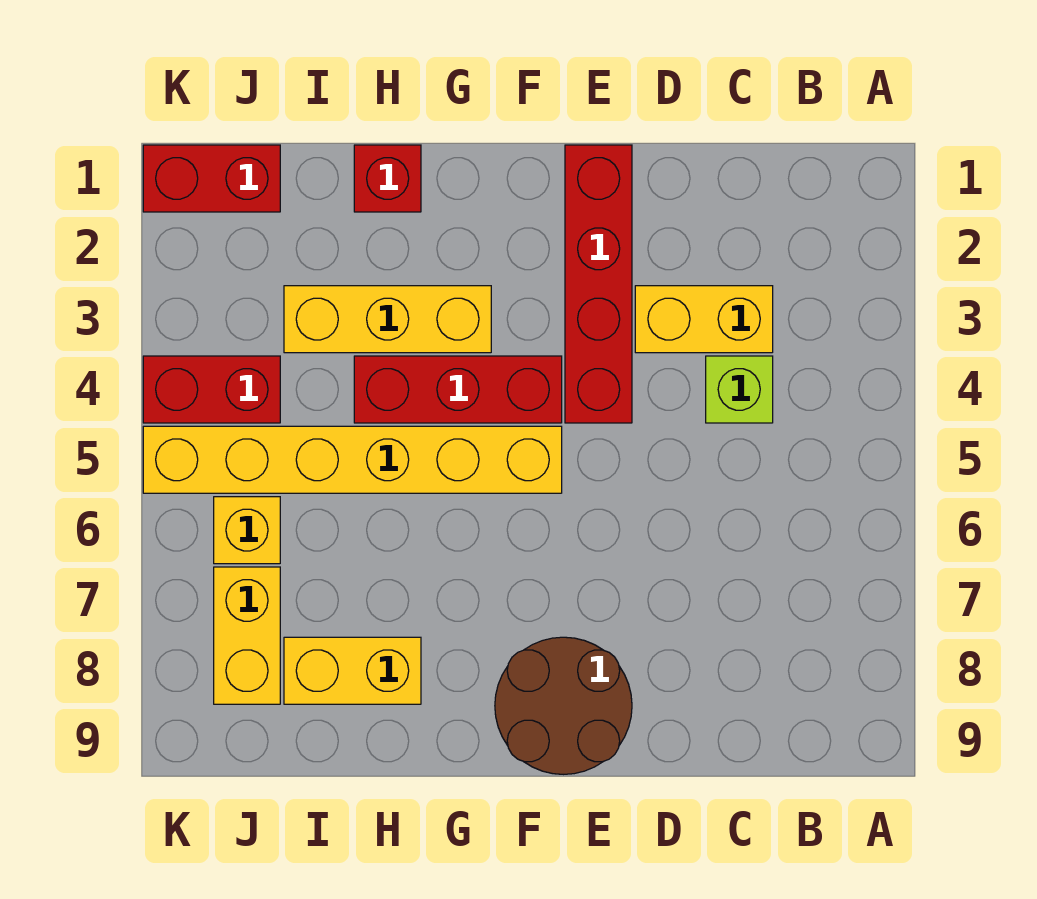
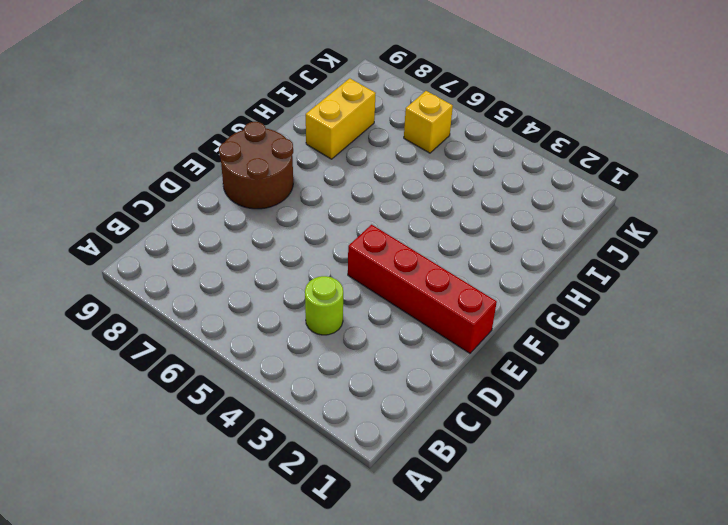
lime round brick C4 level 1 -> lime brick C4 level 1
none -> yellow brick C3:D3 level 1
none -> red brick F4:H4 level 1
none -> yellow brick F5:K5 level 1

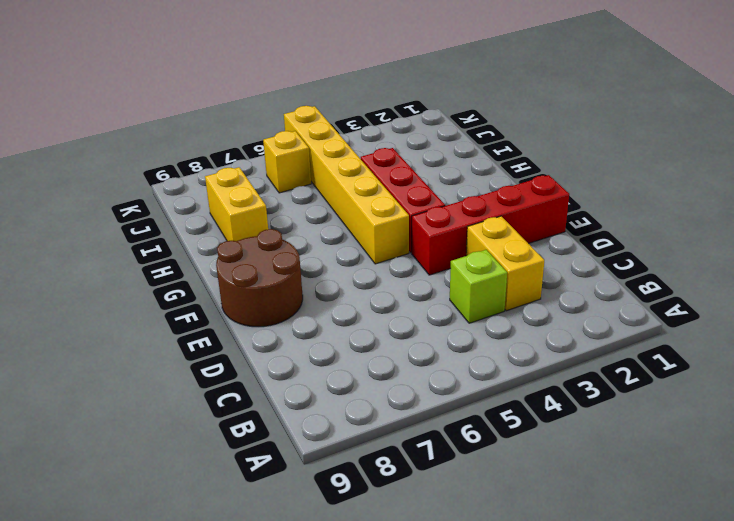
none -> yellow brick G3:I3 level 1
none -> red brick H1 level 1
none -> red brick J1:K1 level 1

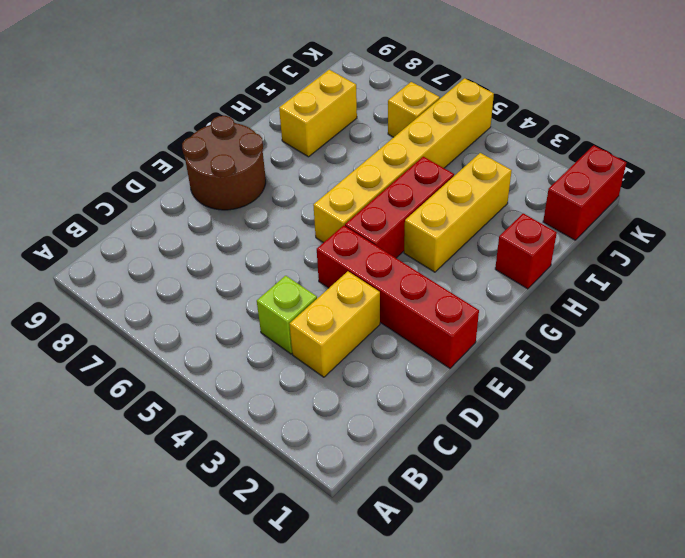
none -> red brick J4:K4 level 1
none -> yellow brick J7:J8 level 1

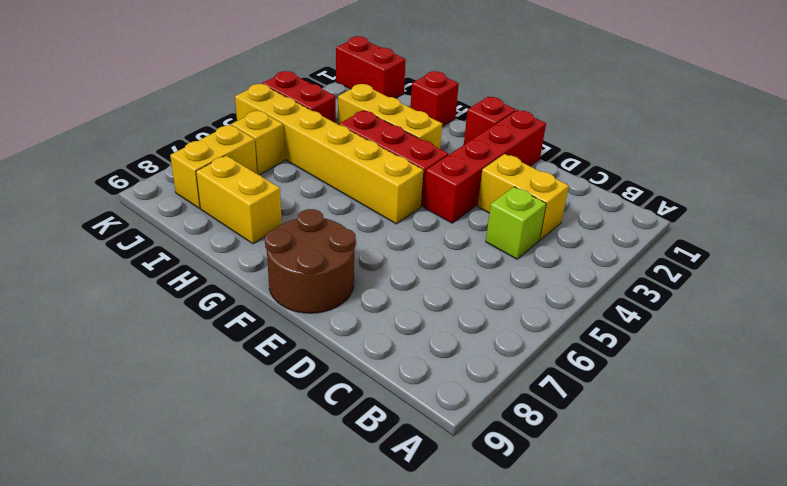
red brick F1 level 1 -> none

